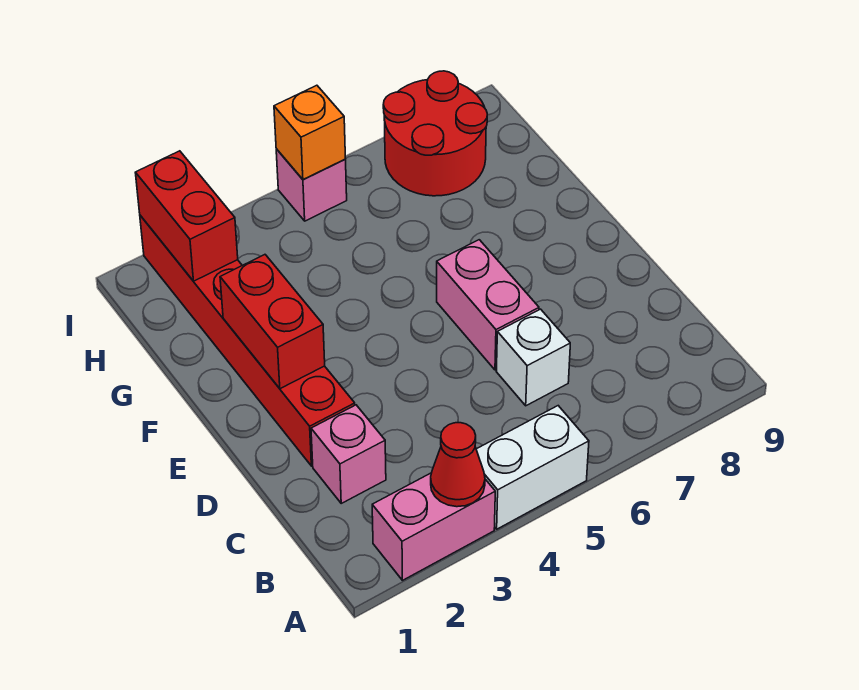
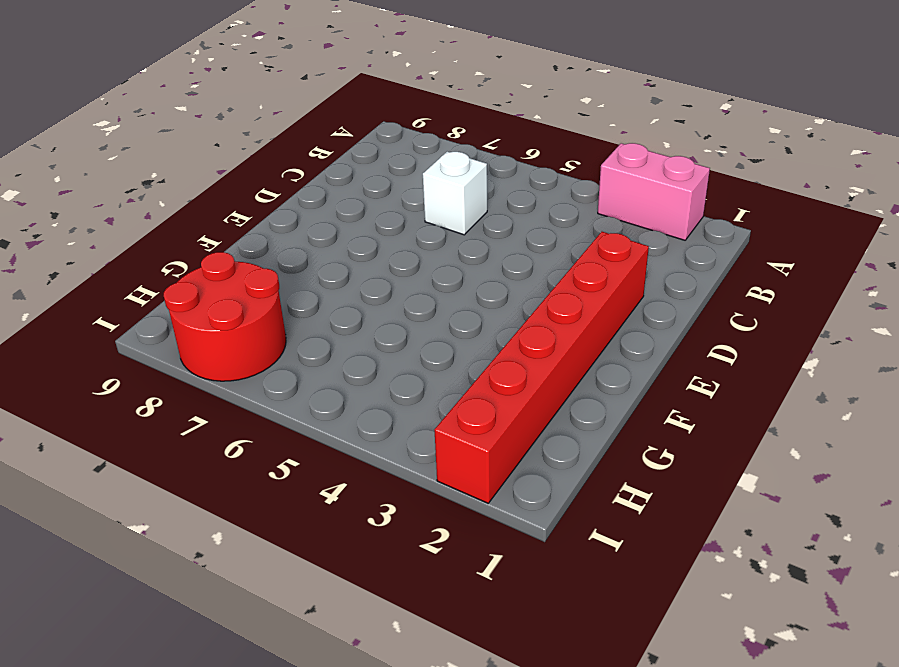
none -> white brick A4:A5 level 1
none -> pink brick C2 level 1
none -> pink brick D6:E6 level 1

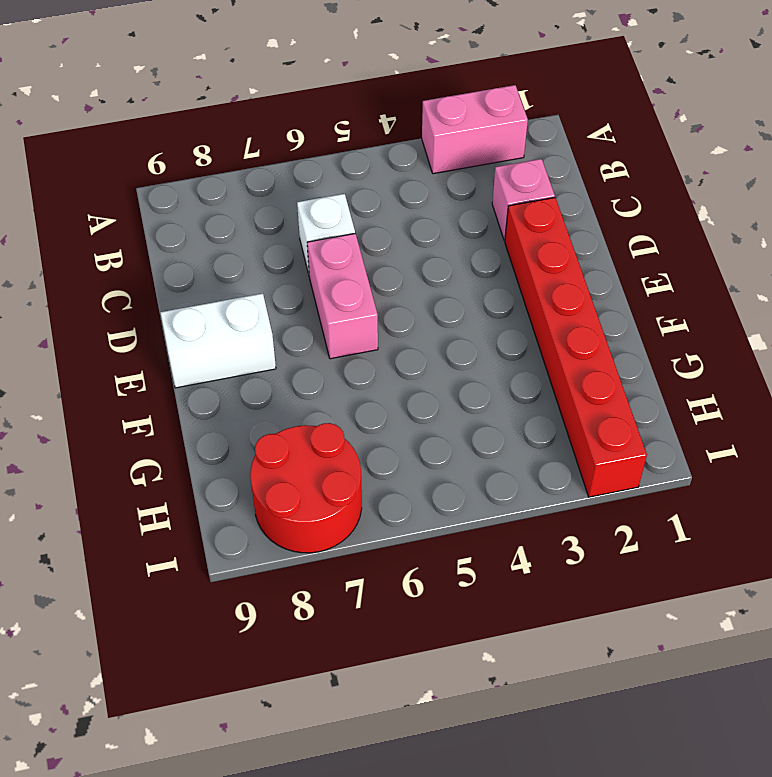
white brick E8:E9 level 1 -> white brick A4:A5 level 1
none -> pink brick I5 level 1
none -> red cone A3 level 2
none -> red brick E2:F2 level 2

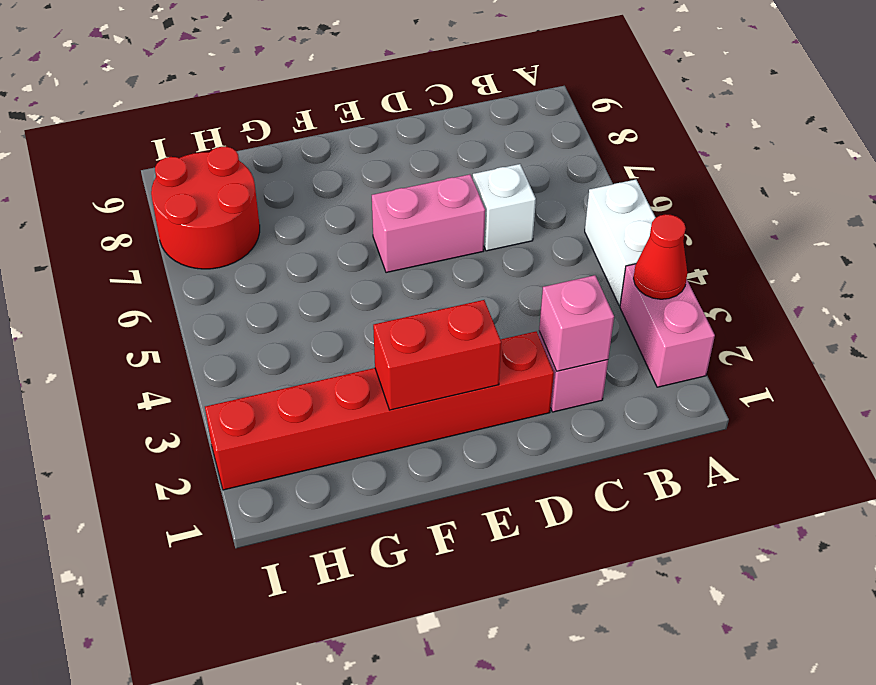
pink brick C2 level 2 -> pink brick I5 level 1
none -> red brick H2:I2 level 2
none -> orange brick I5 level 2

